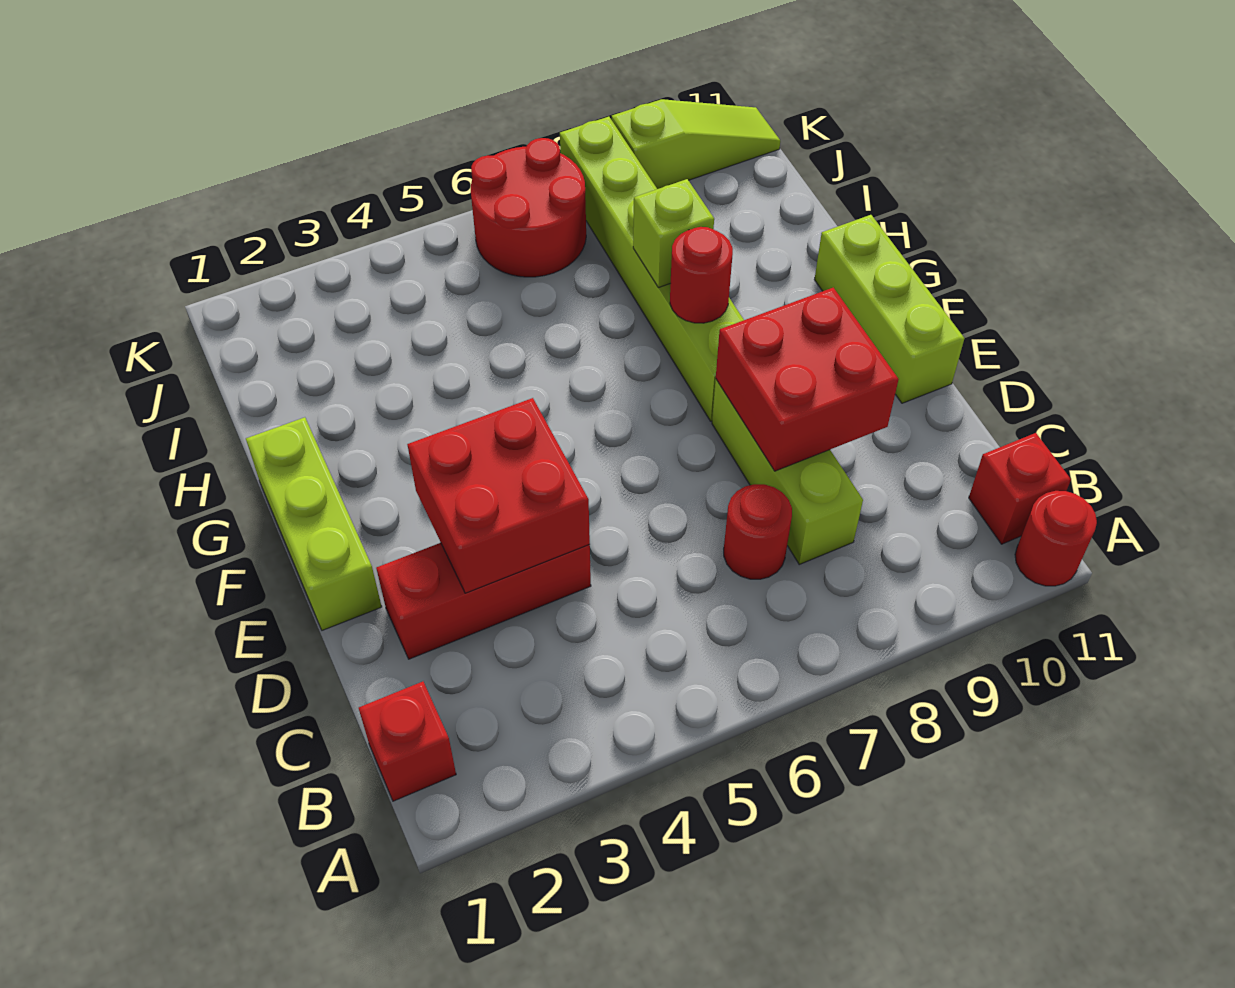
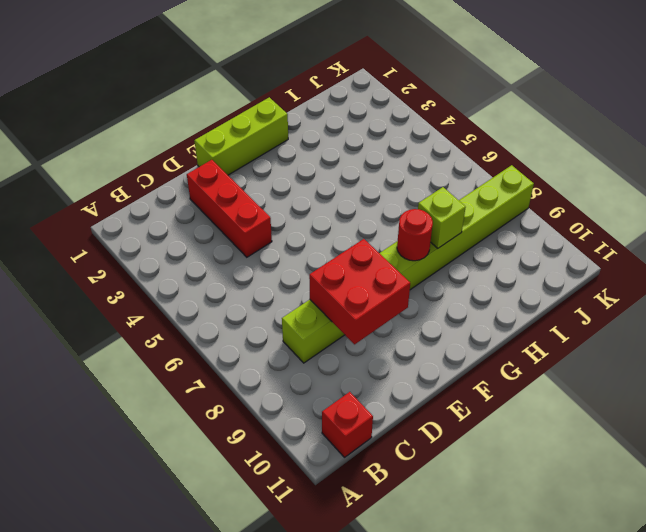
none -> red round brick A11 level 1
none -> red brick B1 level 1
none -> red round brick C7 level 1

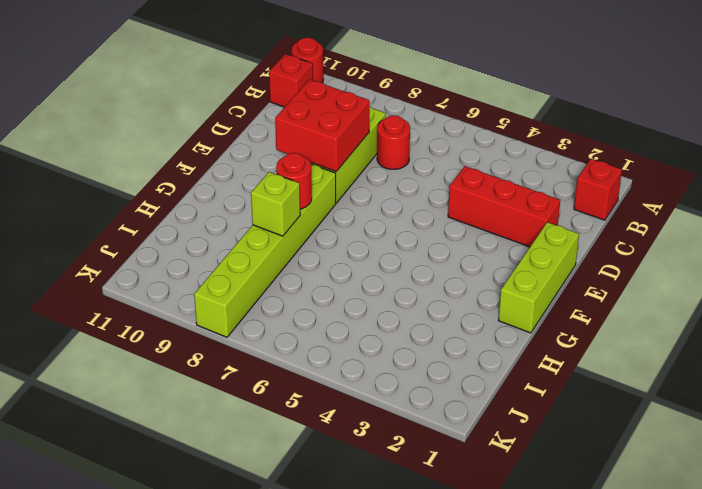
none -> lime brick E11:G11 level 1
none -> red round brick J6:K7 level 1
none -> lime slope K9:K11 level 1 top 9

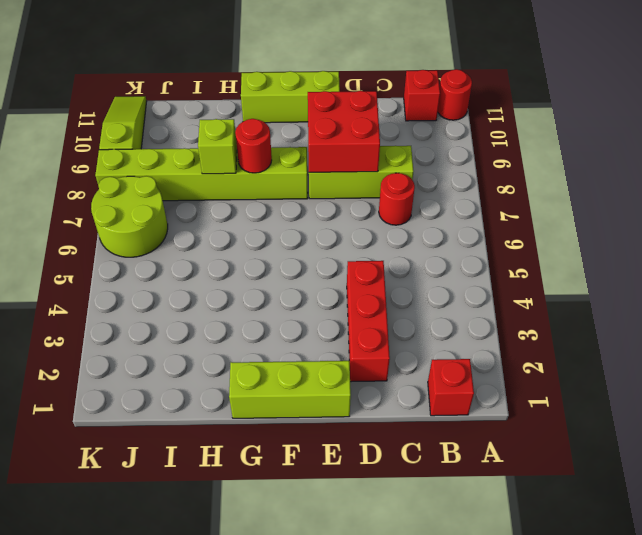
lime round brick J6:K7 level 1 -> red round brick J6:K7 level 1
none -> red brick D3:E4 level 2

